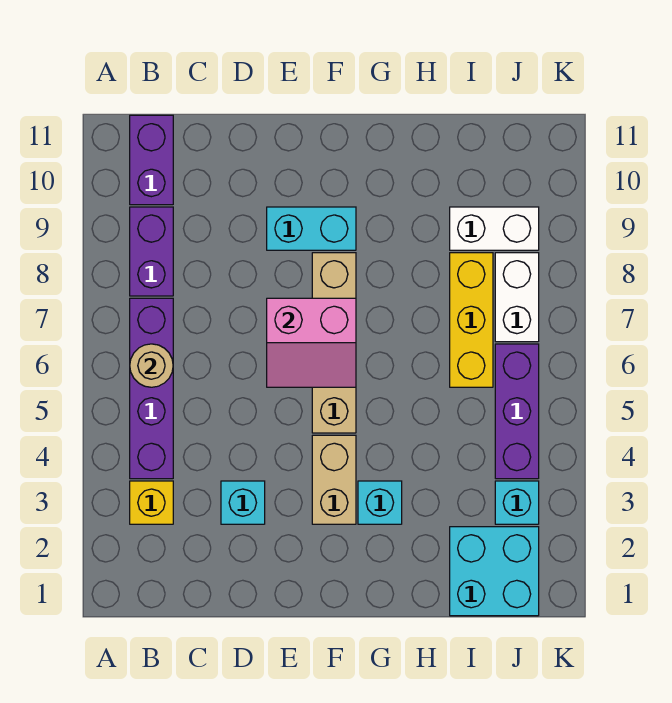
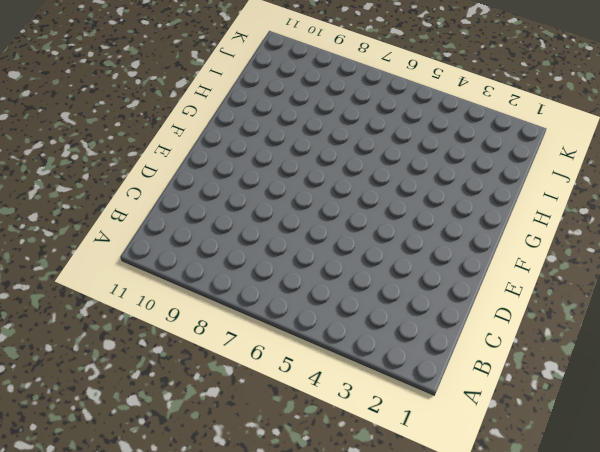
none -> yellow brick B3 level 1
none -> purple brick B4:B7 level 1
none -> purple brick B8:B9 level 1

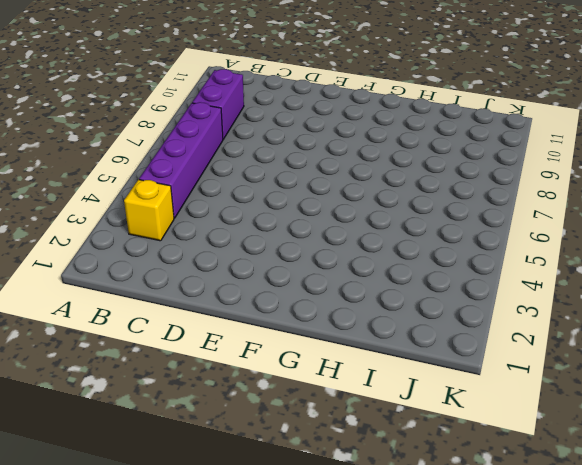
none -> purple brick B10:B11 level 1
none -> cyan brick D3 level 1
none -> cyan brick E9:F9 level 1

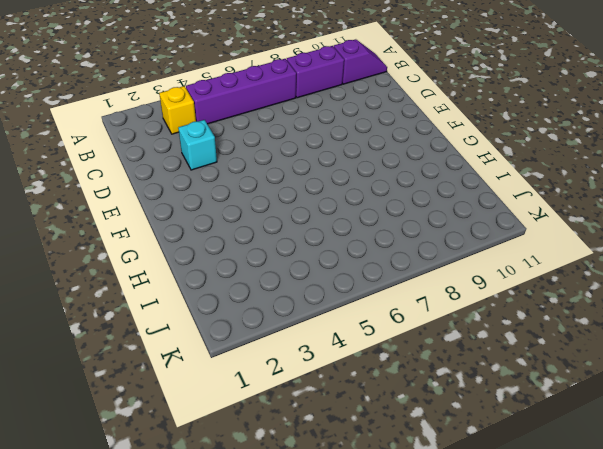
purple slope B10:B11 level 1 top 10 -> purple brick B10:B11 level 1
none -> cyan brick E9:F9 level 1
none -> tan brick F3:F4 level 1
none -> tan brick F5:F8 level 1

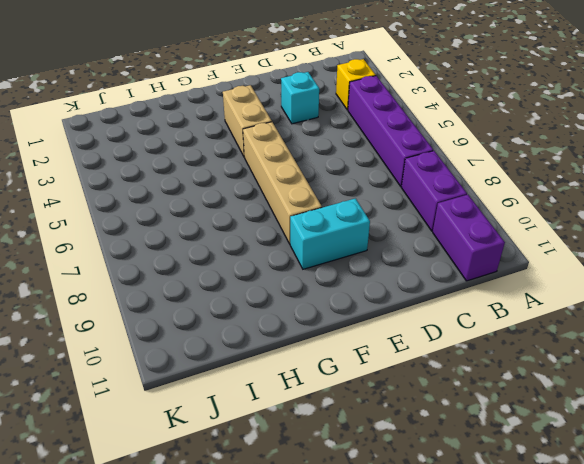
none -> cyan brick G3 level 1
none -> cyan brick I1:J2 level 1
none -> yellow brick I6:I8 level 1

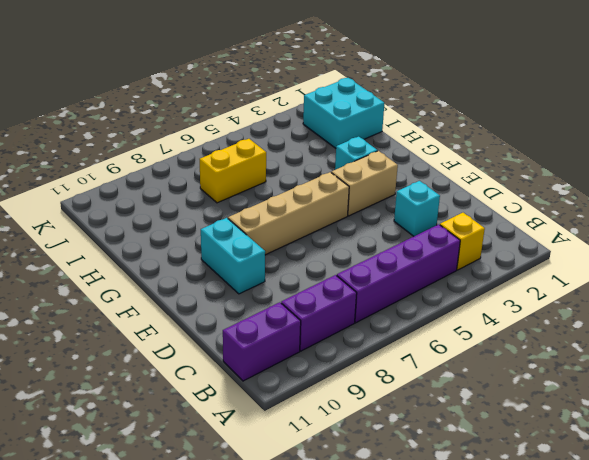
yellow brick I6:I7 level 1 -> yellow brick I6:I8 level 1
none -> white brick I9:J9 level 1
none -> cyan brick J3 level 1
none -> purple brick J4:J6 level 1

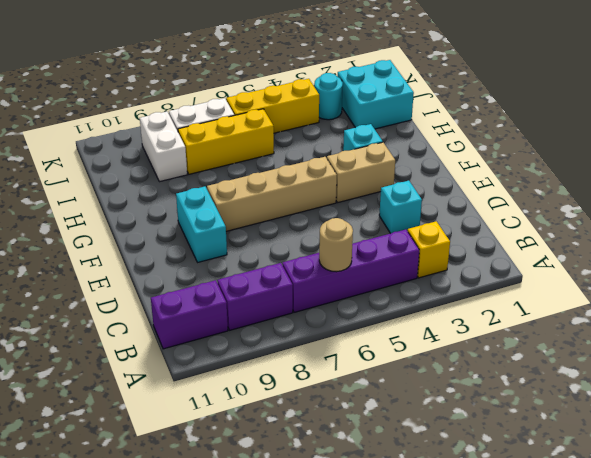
cyan round brick J3 level 1 -> cyan brick J3 level 1
yellow brick J4:J6 level 1 -> purple brick J4:J6 level 1
none -> pink slope E6:F7 level 2 top 7

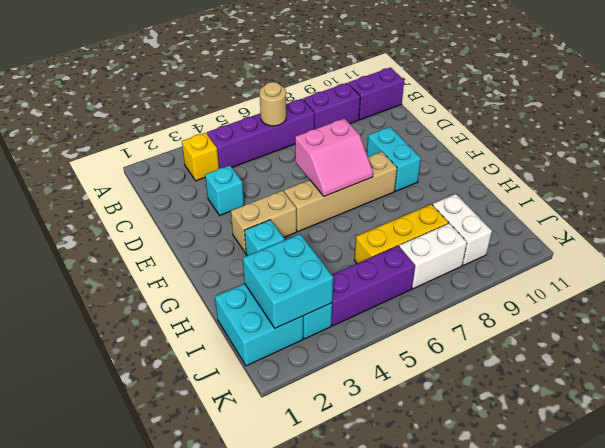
pink slope E6:F7 level 2 top E -> pink slope E6:F7 level 2 top 7
cyan brick I2:J3 level 2 -> none

